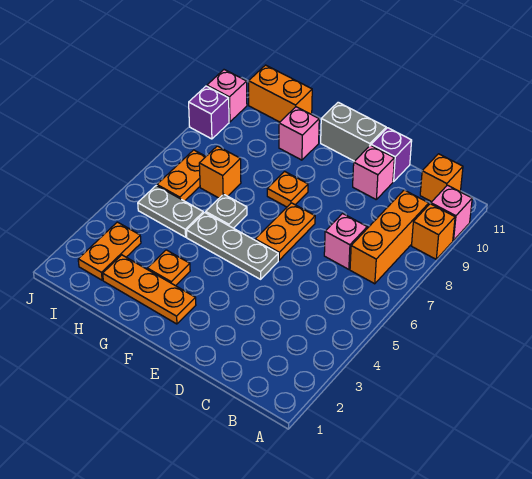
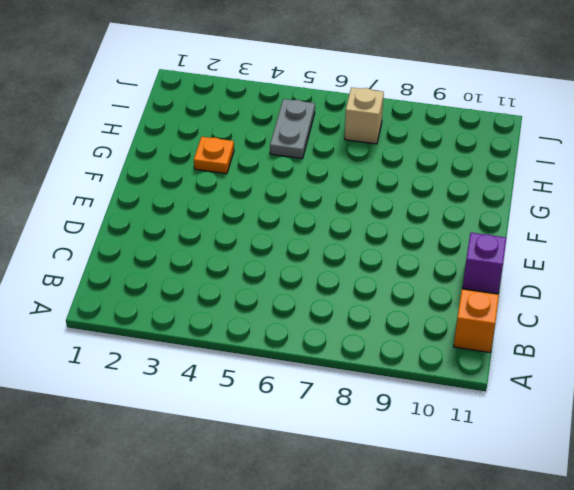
tan brick I7 level 1 -> orange plate I6:I7 level 1
none -> orange brick A9 level 1
none -> pink brick A10 level 1
none -> orange brick B7:B9 level 1

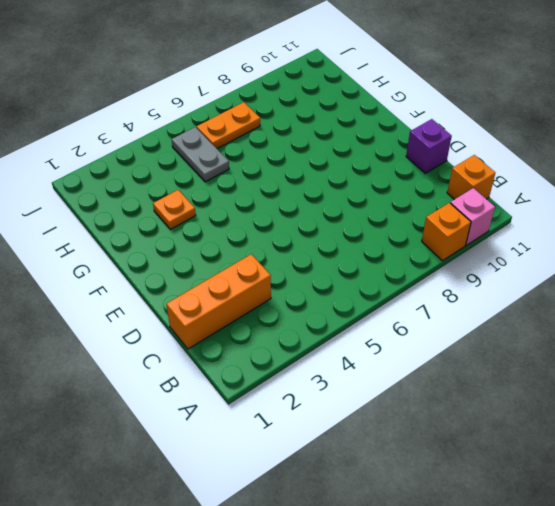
orange brick C1:C3 level 1 -> orange brick B7:B9 level 1
none -> pink brick C7 level 1
none -> pink brick D10 level 1
none -> grey plate E5:G5 level 1

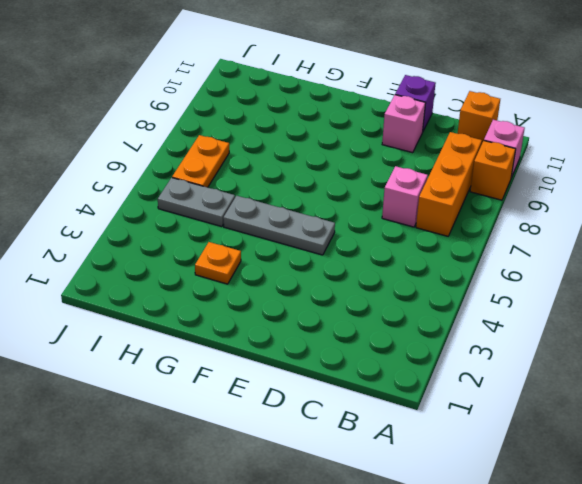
none -> orange plate E6:E7 level 1
none -> grey brick E11:F11 level 1
none -> orange plate F2:H2 level 1

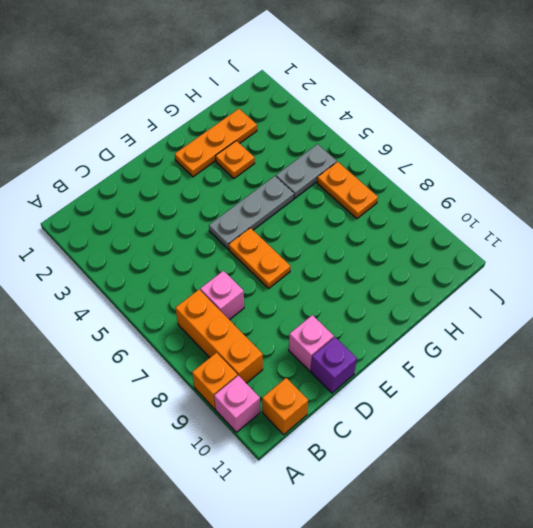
none -> grey brick E11:F11 level 1
none -> orange plate F8 level 1
none -> grey plate G6 level 1

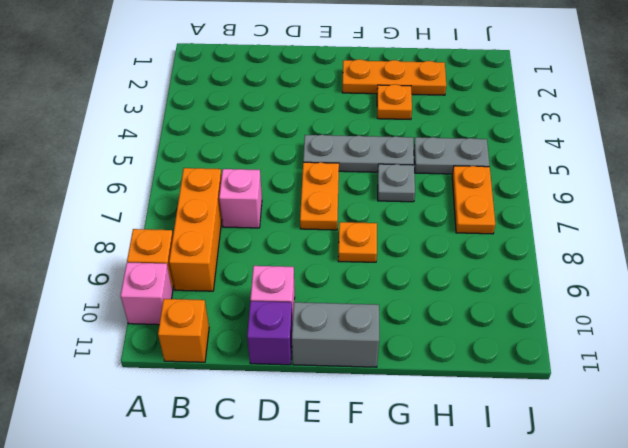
none -> pink brick G10 level 1
none -> orange brick H7 level 1
none -> orange brick H11:I11 level 1

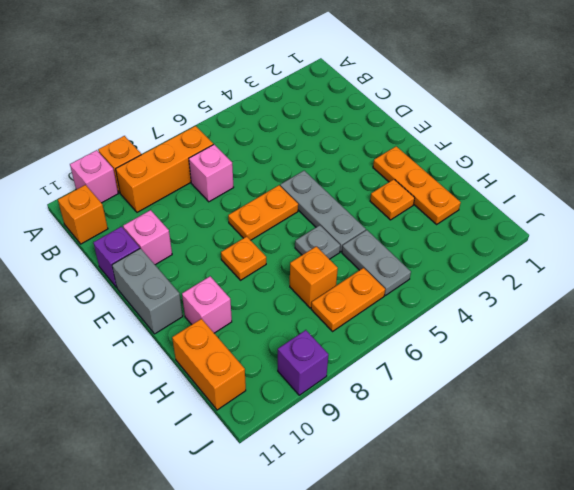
none -> orange plate I2:I3 level 1
none -> pink brick J10 level 1

